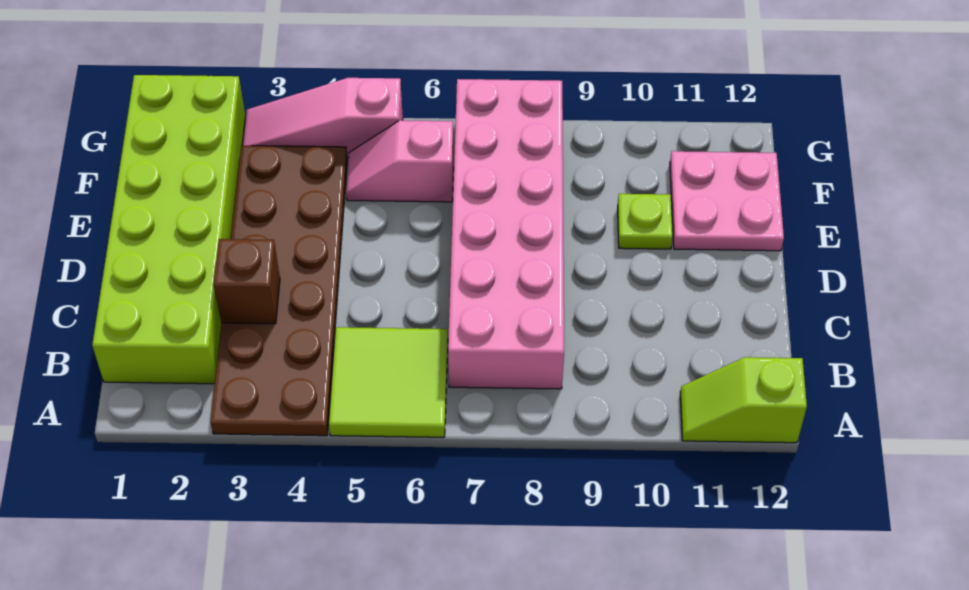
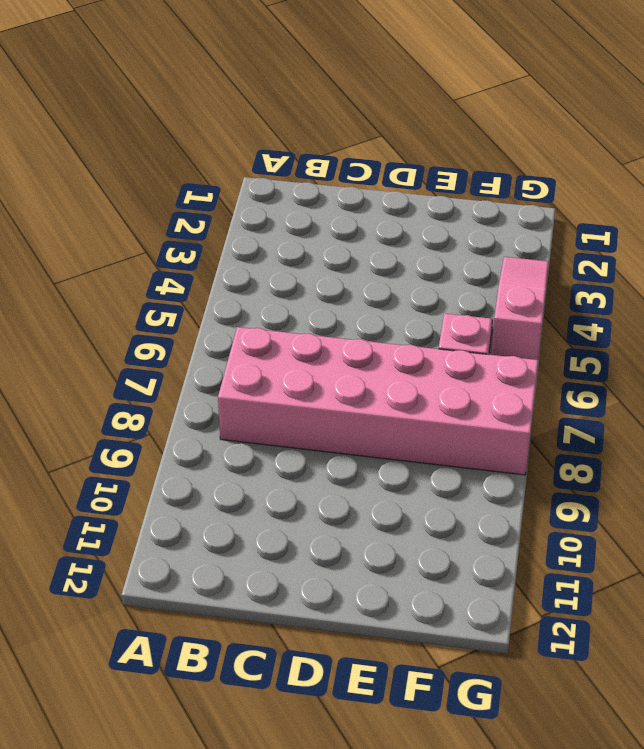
none -> brown plate A3:F4 level 1
none -> lime tile A5:B6 level 1

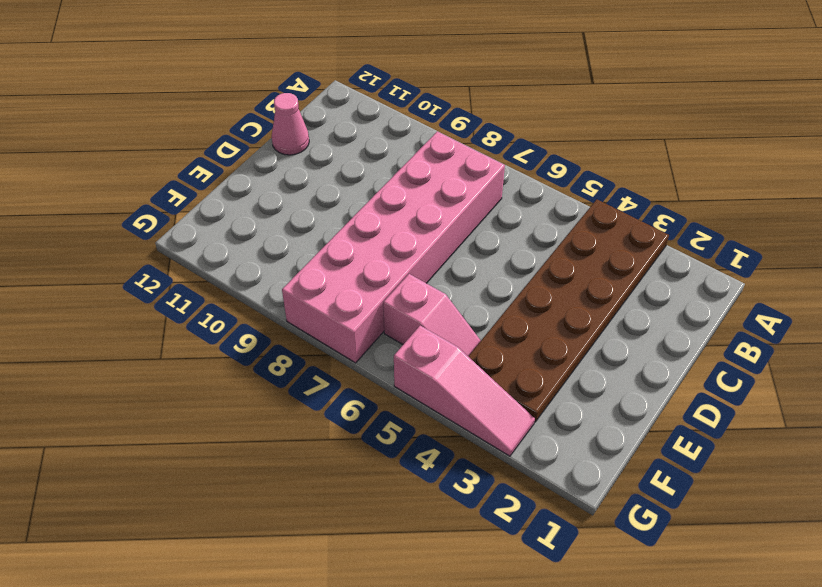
pink cone C12 level 1 -> none
none -> lime tile A5:B6 level 1
none -> lime slope A11:A12 level 1 top 12

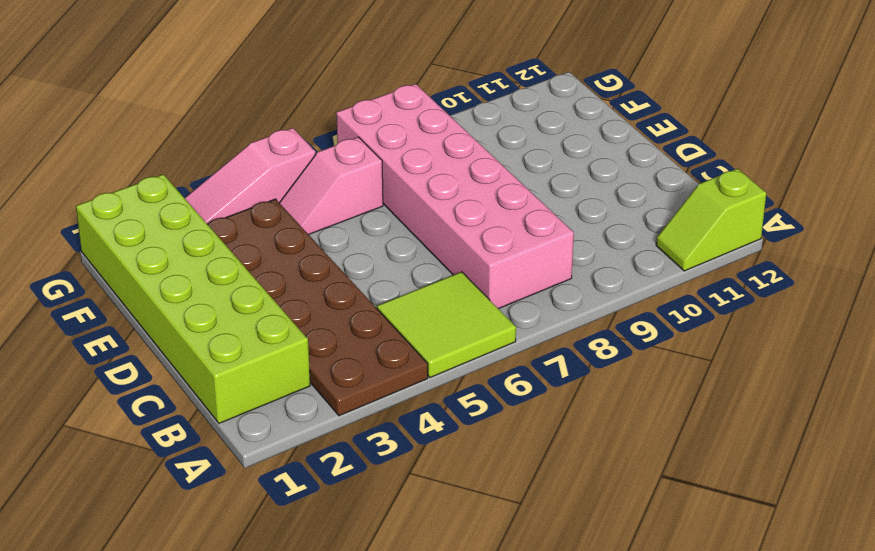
none -> lime plate E10 level 1
none -> pink plate E11:F12 level 1

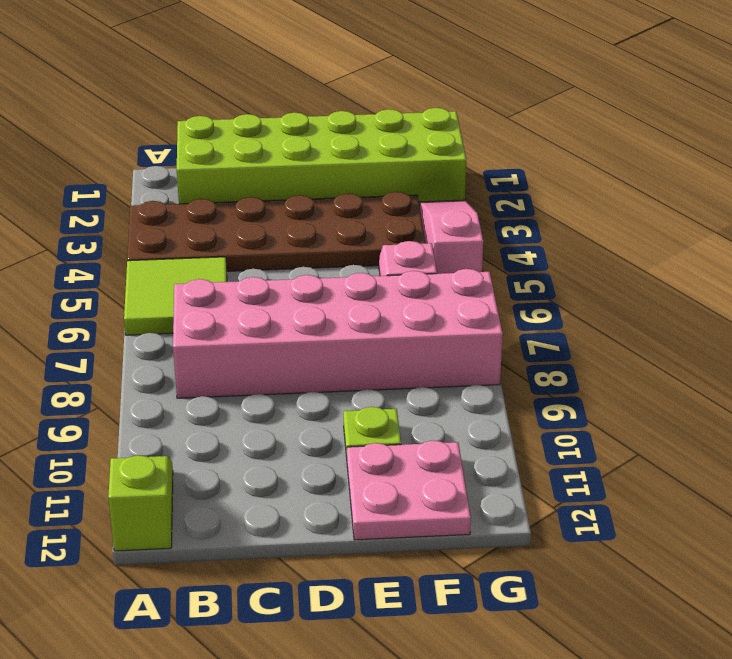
none -> brown brick C3 level 2

